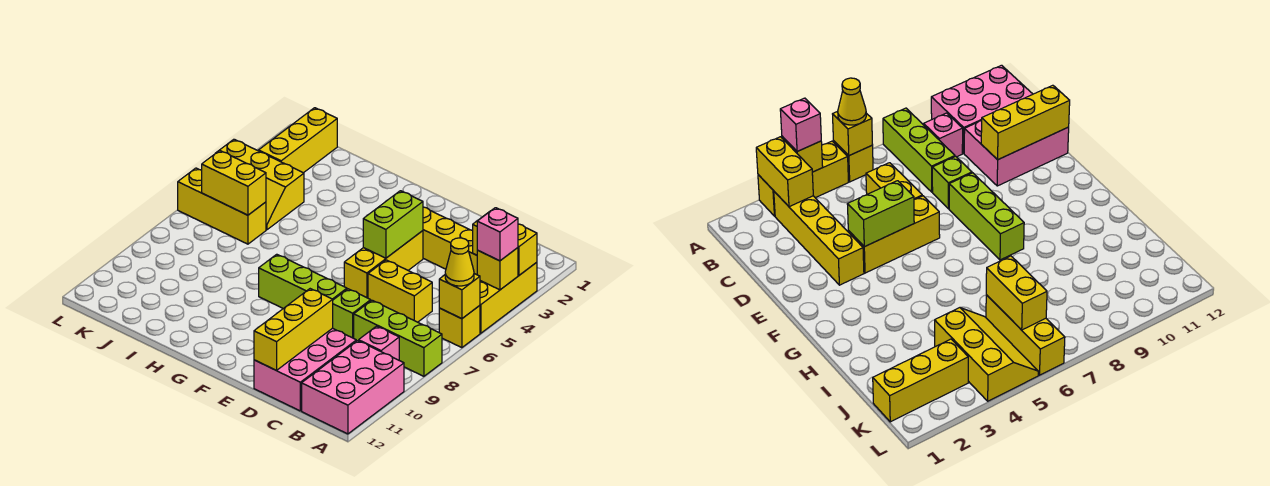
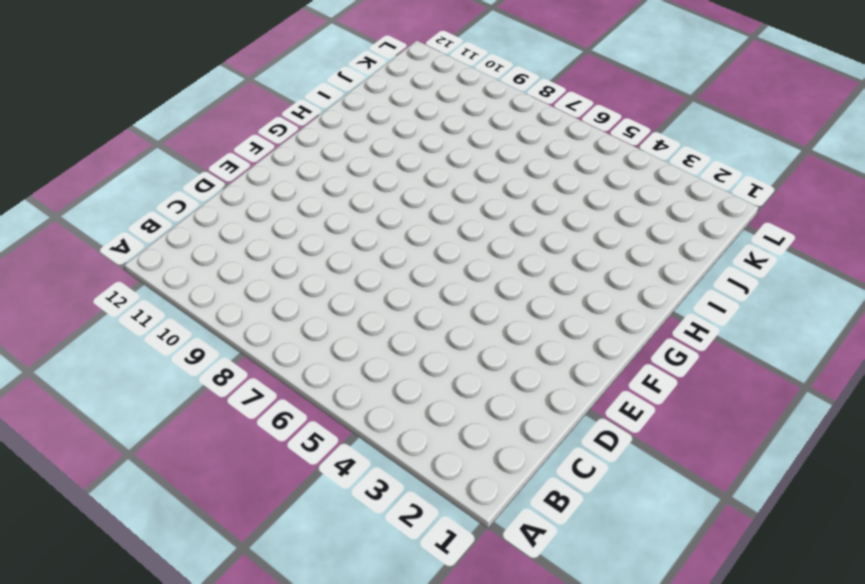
none -> yellow brick A3:A5 level 1
none -> yellow brick A6 level 1
none -> lime brick A8:C8 level 1

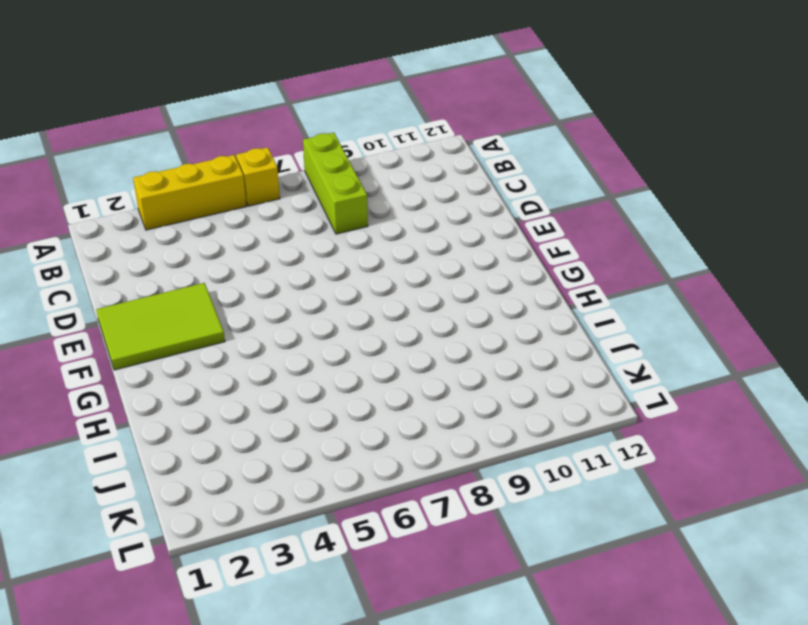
lime tile E1:F3 level 1 -> yellow brick B3:E3 level 1
none -> pink brick A10:B12 level 1
none -> pink brick B9 level 1
none -> yellow brick C6:D6 level 1

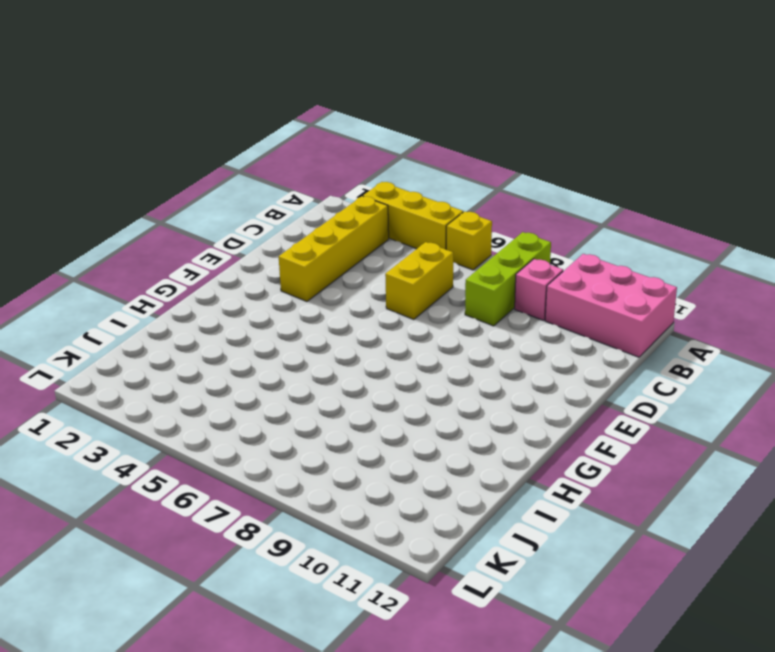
none -> pink brick C10:D12 level 1
none -> lime brick D8 level 1
none -> yellow brick E4:E6 level 1

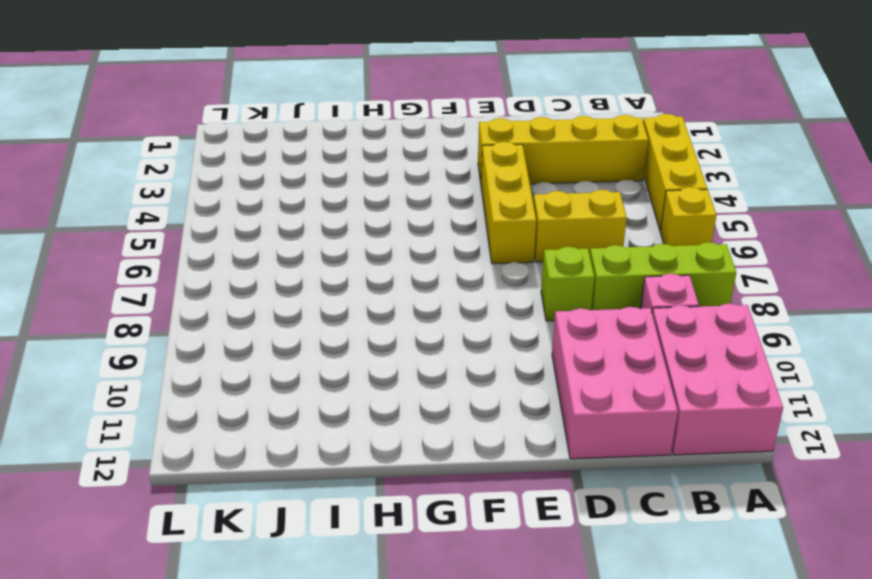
none -> lime brick E8:G8 level 1
none -> yellow slope J4:L5 level 1 top 4
none -> yellow brick J6:L6 level 1

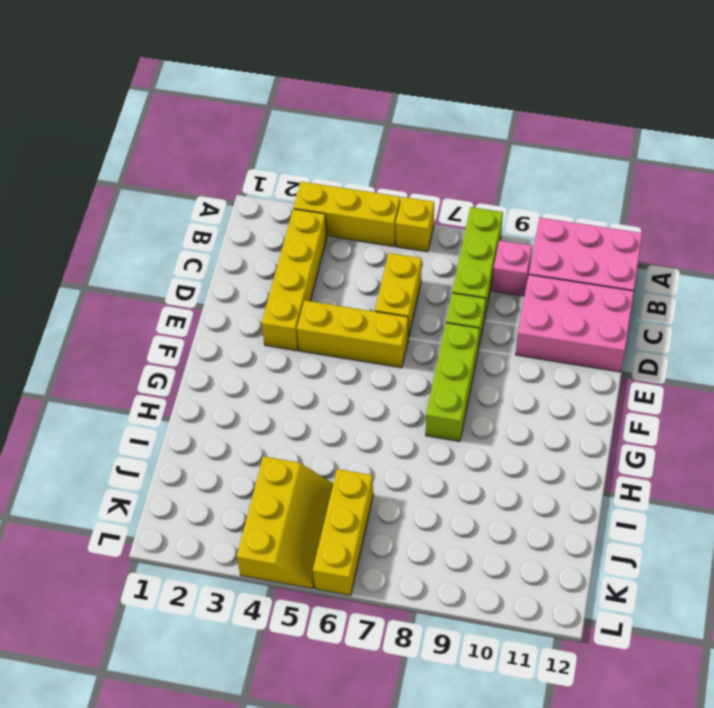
none -> yellow brick K1:K3 level 1
none -> yellow brick A3:B3 level 2
none -> yellow brick A4 level 2

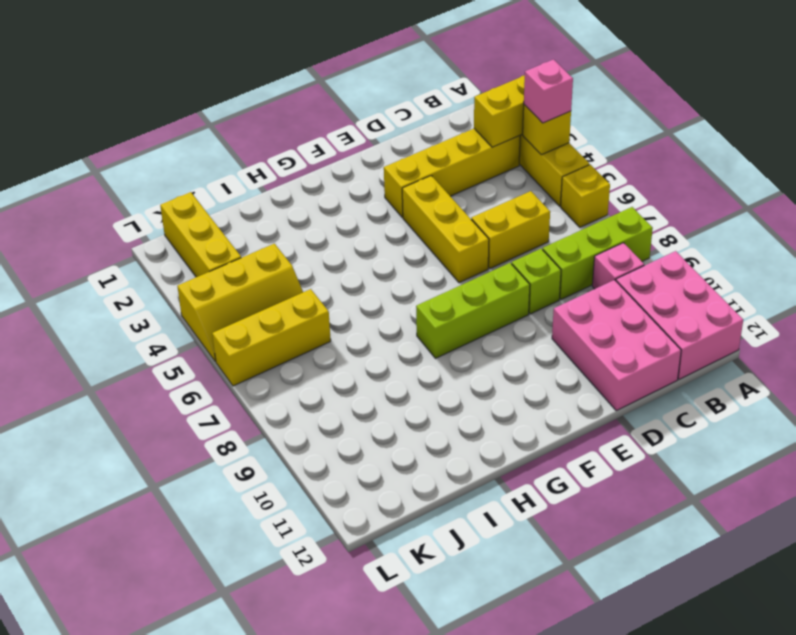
none -> yellow brick A6 level 2
none -> yellow brick D10:D12 level 2
none -> lime brick E4:E5 level 2

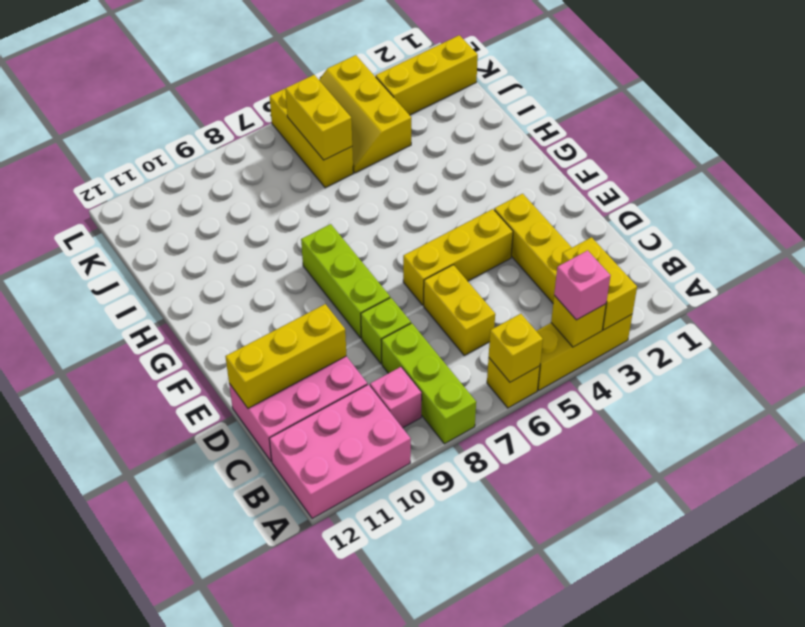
none -> lime brick E4:E5 level 2
none -> yellow cone A6 level 3

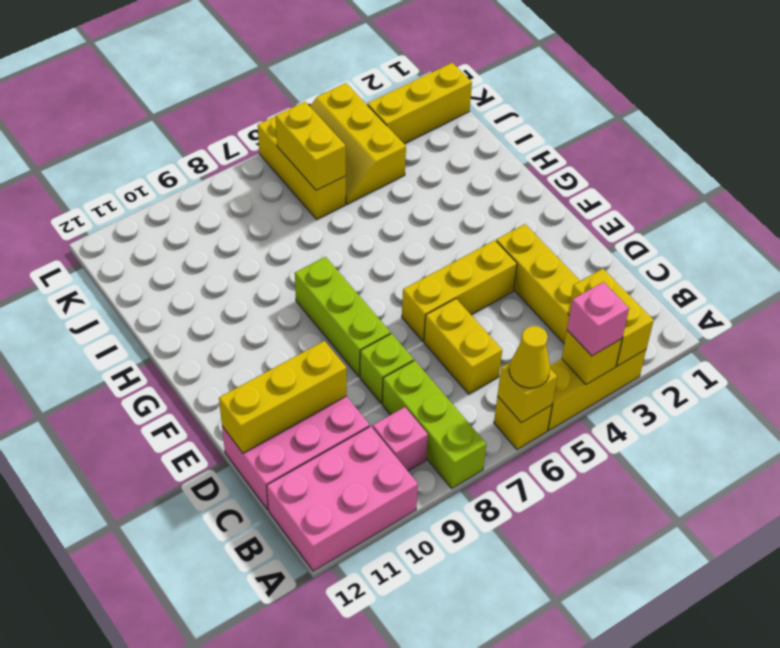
none -> lime brick E4:E5 level 2

